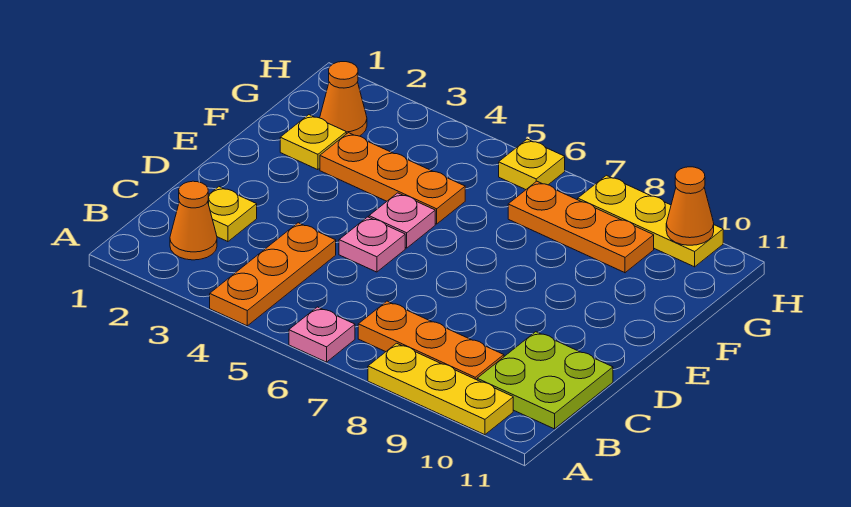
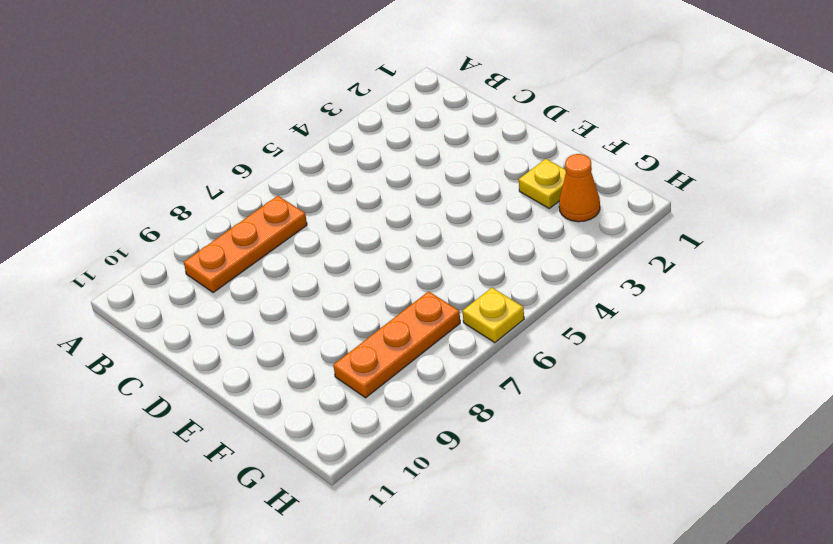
none -> orange plate A4:C4 level 1
none -> pink plate A6 level 1
none -> yellow plate A8:A10 level 1

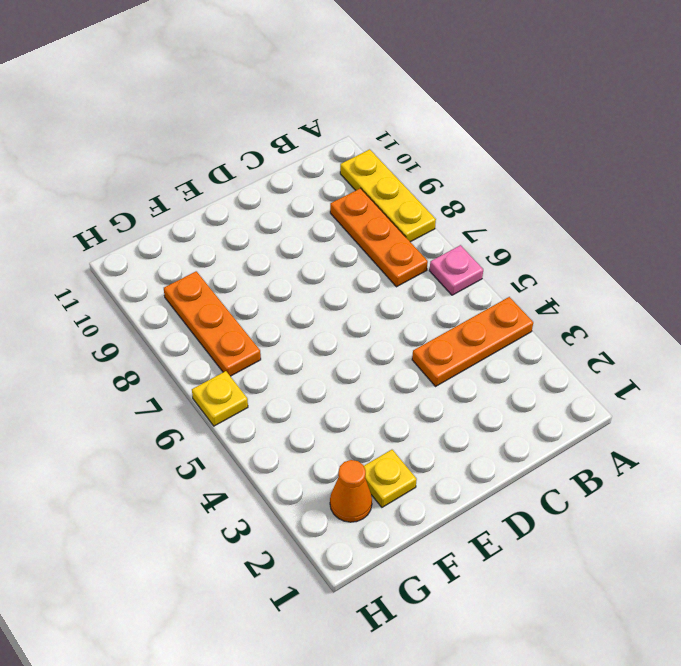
none -> orange cone B2 level 1
none -> lime plate B10:C11 level 1
none -> yellow plate C2 level 1

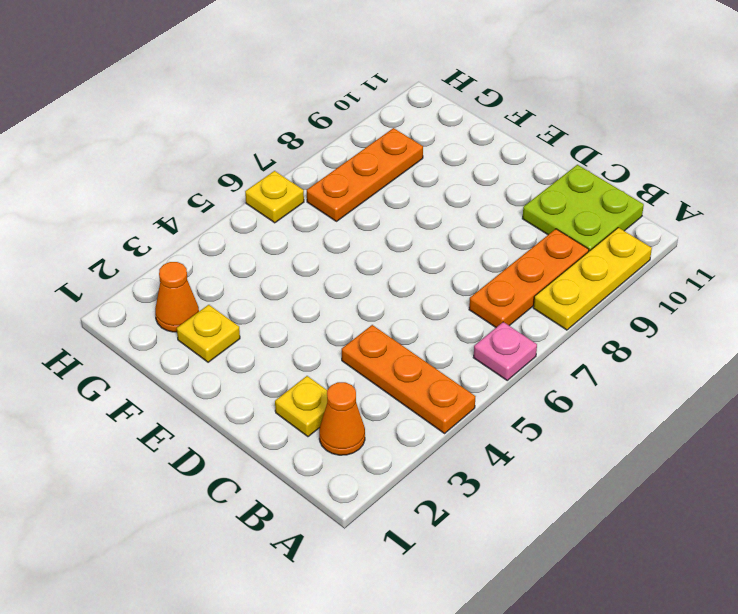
none -> pink plate D5 level 1
none -> pink plate E5 level 1
none -> orange plate F3:F5 level 1

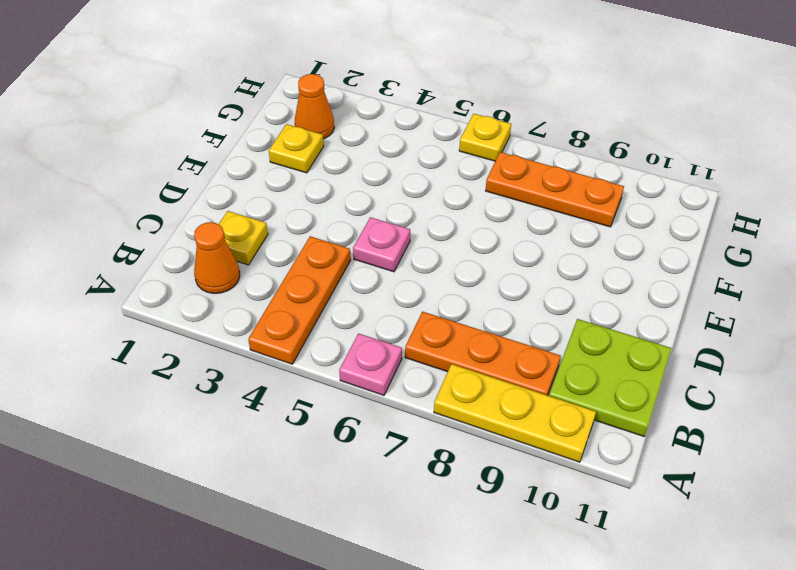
none -> pink plate E5 level 1
none -> orange plate F3:F5 level 1
none -> yellow plate H8:H10 level 1

